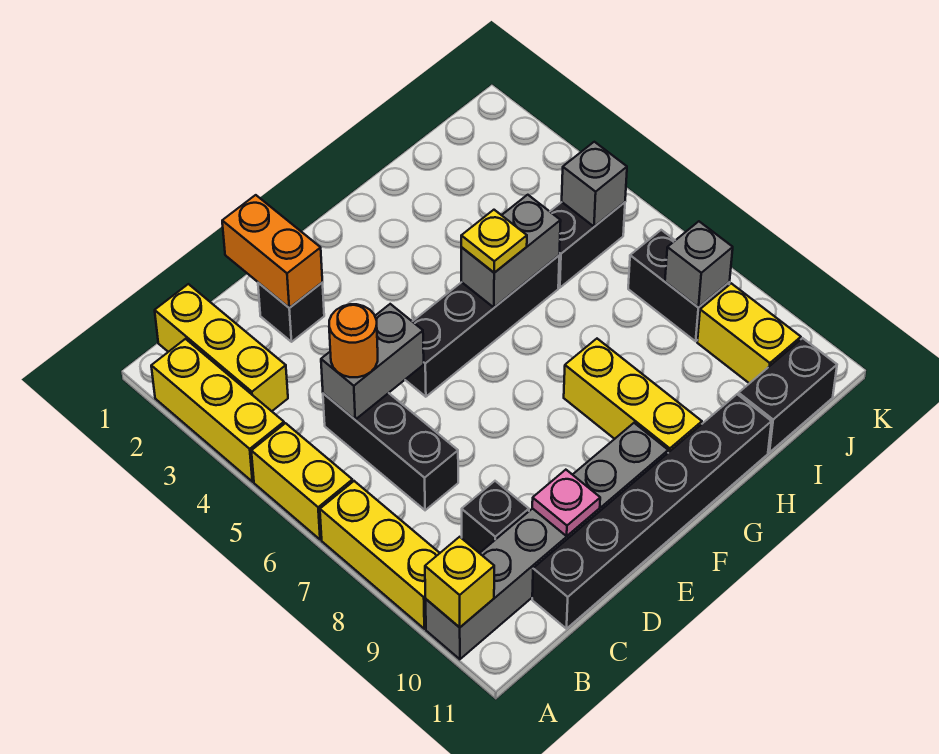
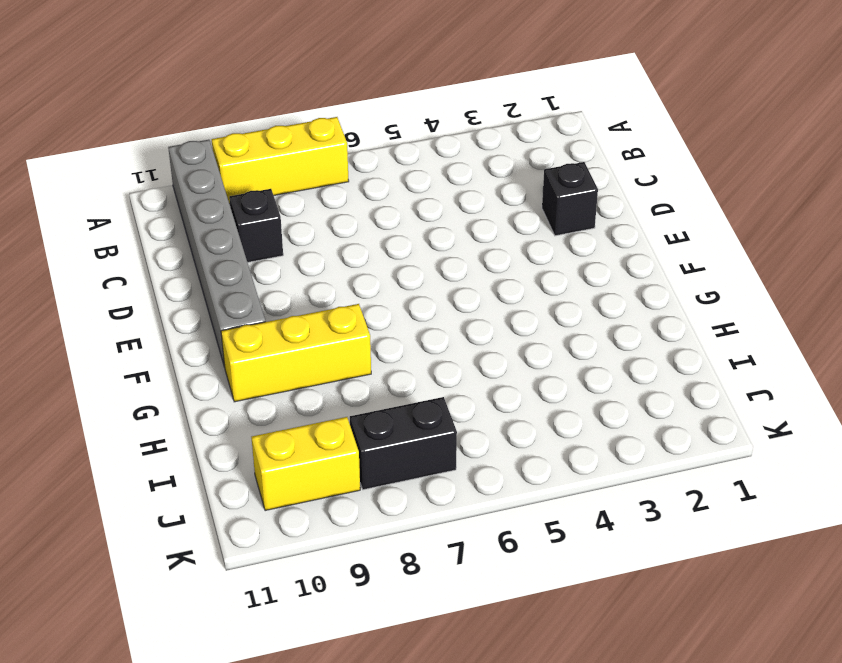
none -> yellow brick A2:A4 level 1
none -> yellow brick A5:A6 level 1
none -> yellow brick B1:B3 level 1

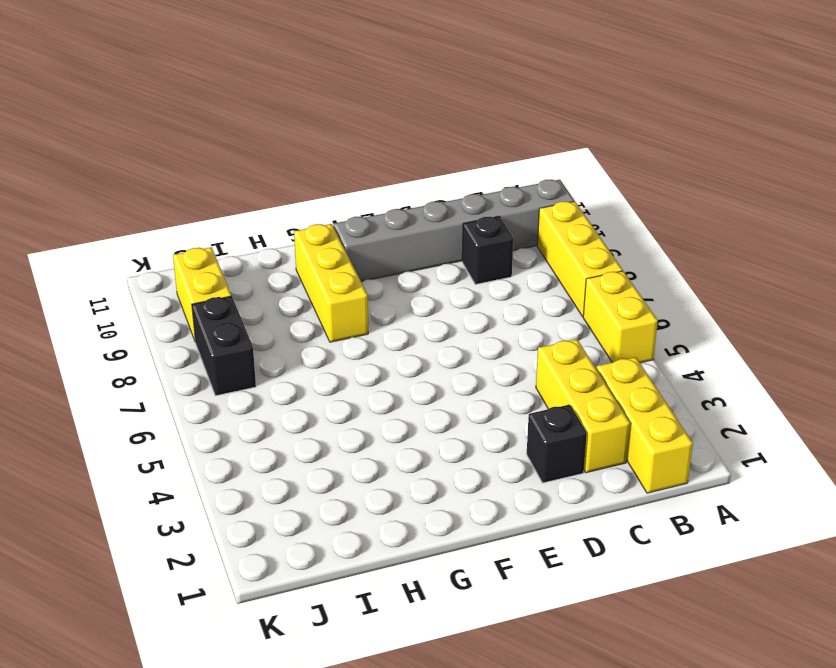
yellow brick C2:C4 level 1 -> yellow brick A2:A4 level 1
none -> black brick C5:C7 level 1
none -> black brick C11:H11 level 1
none -> black brick E5:H5 level 1

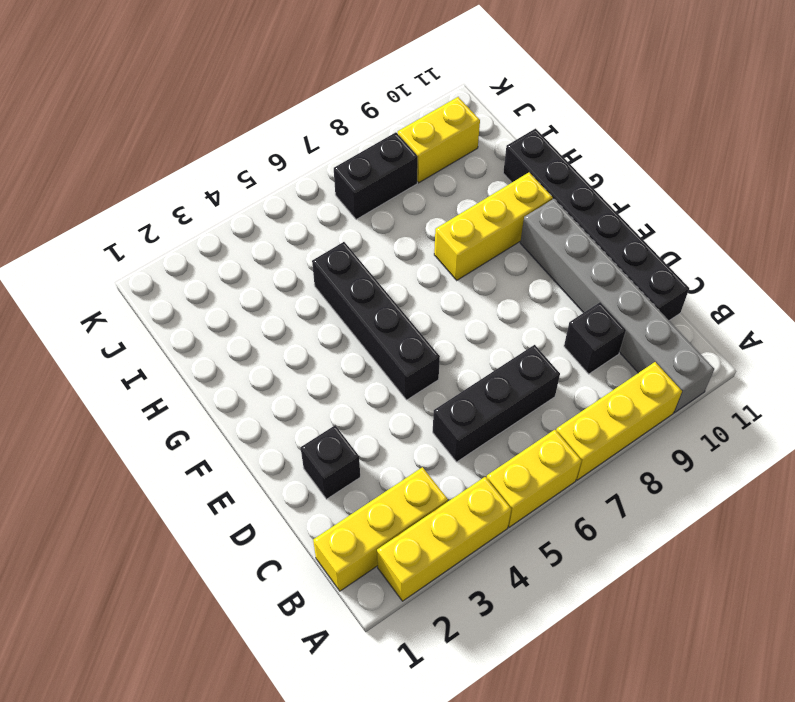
none -> black brick I5:J5 level 1
none -> black brick I11:J11 level 1
none -> yellow brick A10 level 2

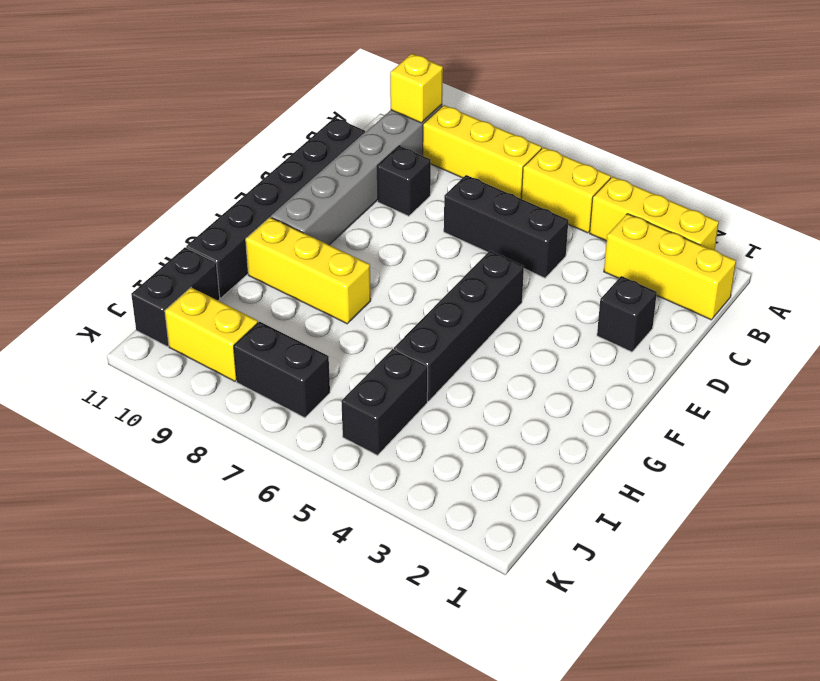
none -> grey brick C5:D5 level 2
none -> orange brick D1:D2 level 2
none -> pink plate D10 level 2

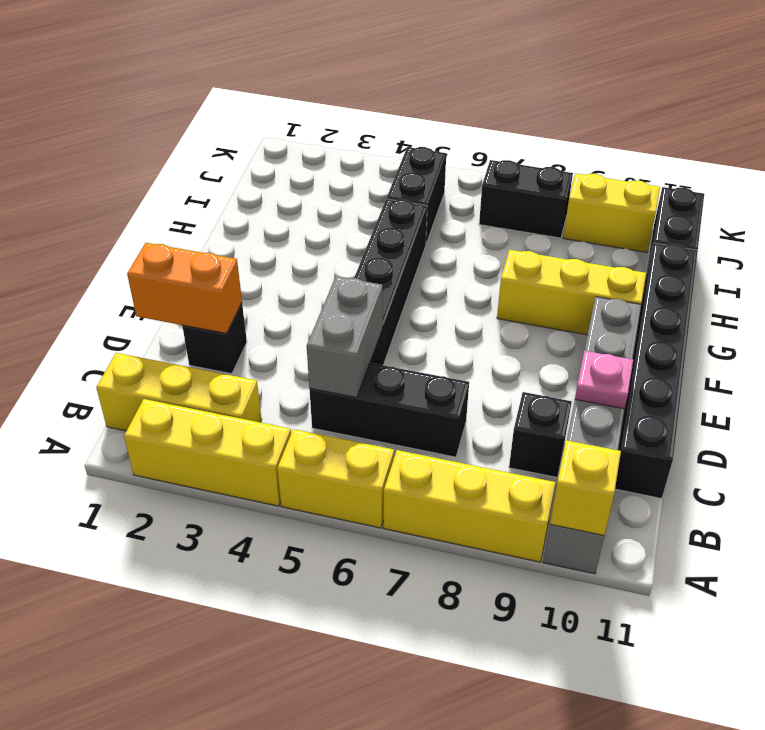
none -> grey brick G5:H5 level 2
none -> grey brick J5 level 2
none -> grey brick J8 level 2

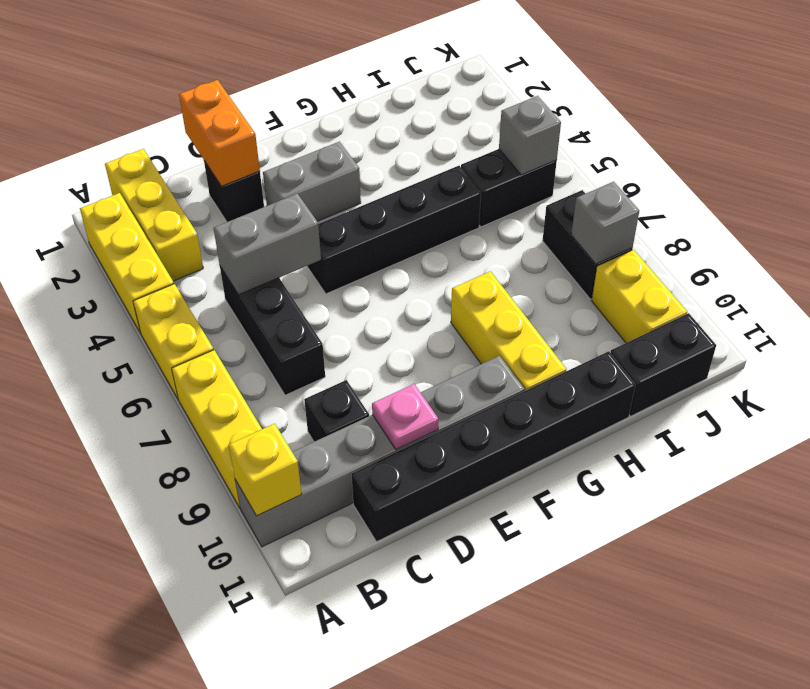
grey brick E3:F3 level 1 -> grey brick G5:H5 level 2
none -> orange round brick C5 level 3
none -> yellow plate G5 level 3

